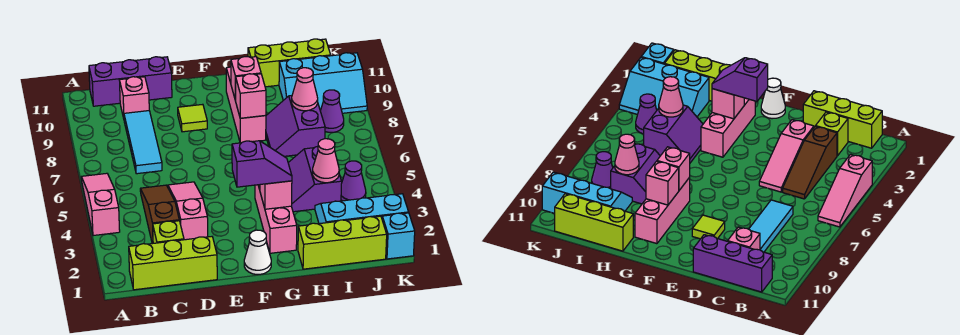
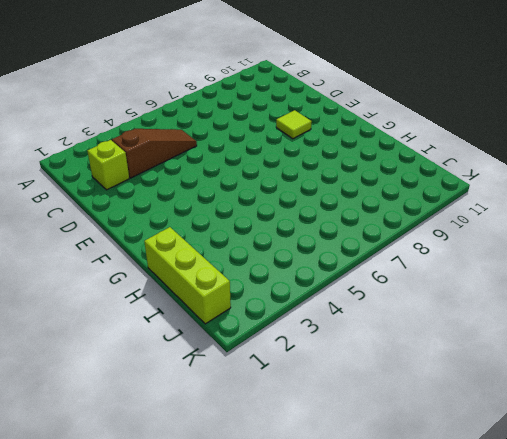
none -> pink slope A4:A6 level 1 top 4
none -> lime brick B1:D1 level 1
none -> purple brick B11:D11 level 1

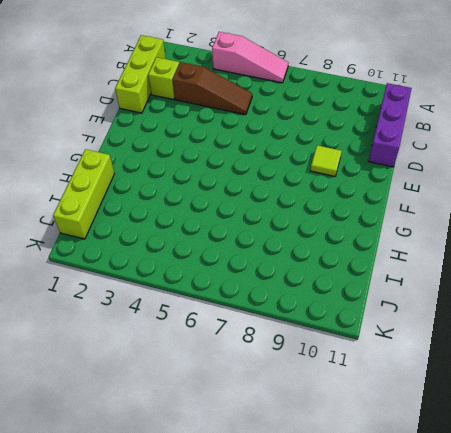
none -> cyan tile C7:C9 level 1
none -> pink brick C10 level 1
none -> pink slope D3:D5 level 1 top 3

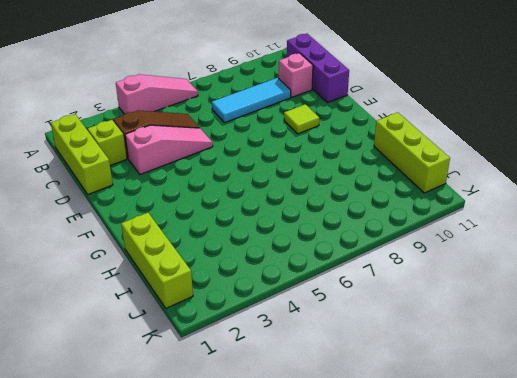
none -> white cone F1 level 1
none -> pink brick G2:G4 level 1
none -> pink brick G8:G10 level 1

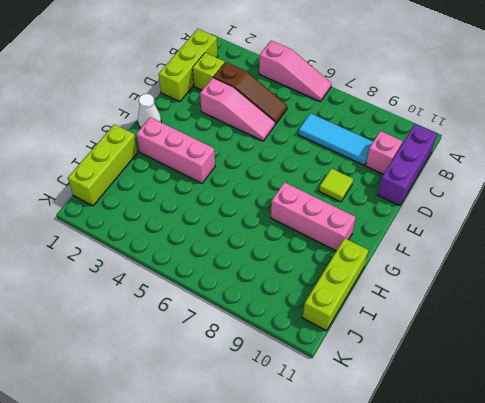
none -> purple slope H4:I5 level 1 top I
none -> purple slope H7:I8 level 1 top I
none -> cyan slope I2:K3 level 1 top 2

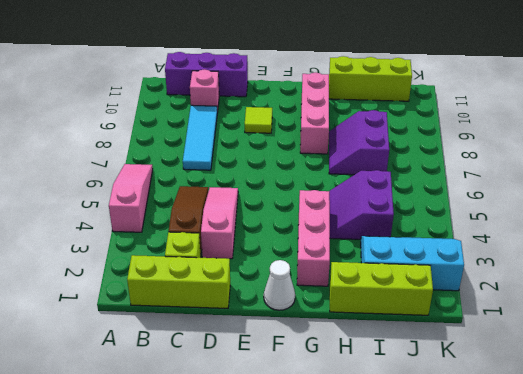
none -> cyan slope I9:K10 level 1 top 10
none -> purple cone J4 level 1
none -> purple cone J8 level 1

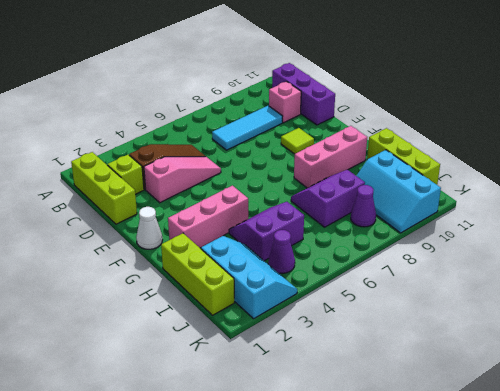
none -> pink slope A4:A6 level 1 top 4
none -> cyan brick K1 level 1
none -> pink brick G3 level 2

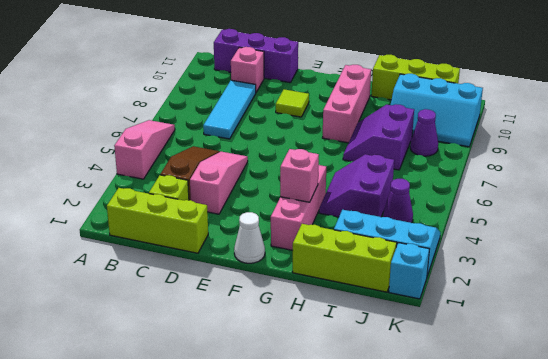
none -> pink brick G8 level 2
none -> pink brick G9 level 2
none -> pink cone I4 level 2

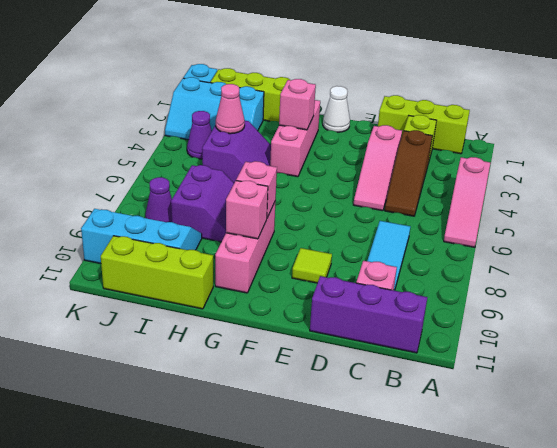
none -> pink cone I8 level 2
none -> purple slope F3:G3 level 3 top F

